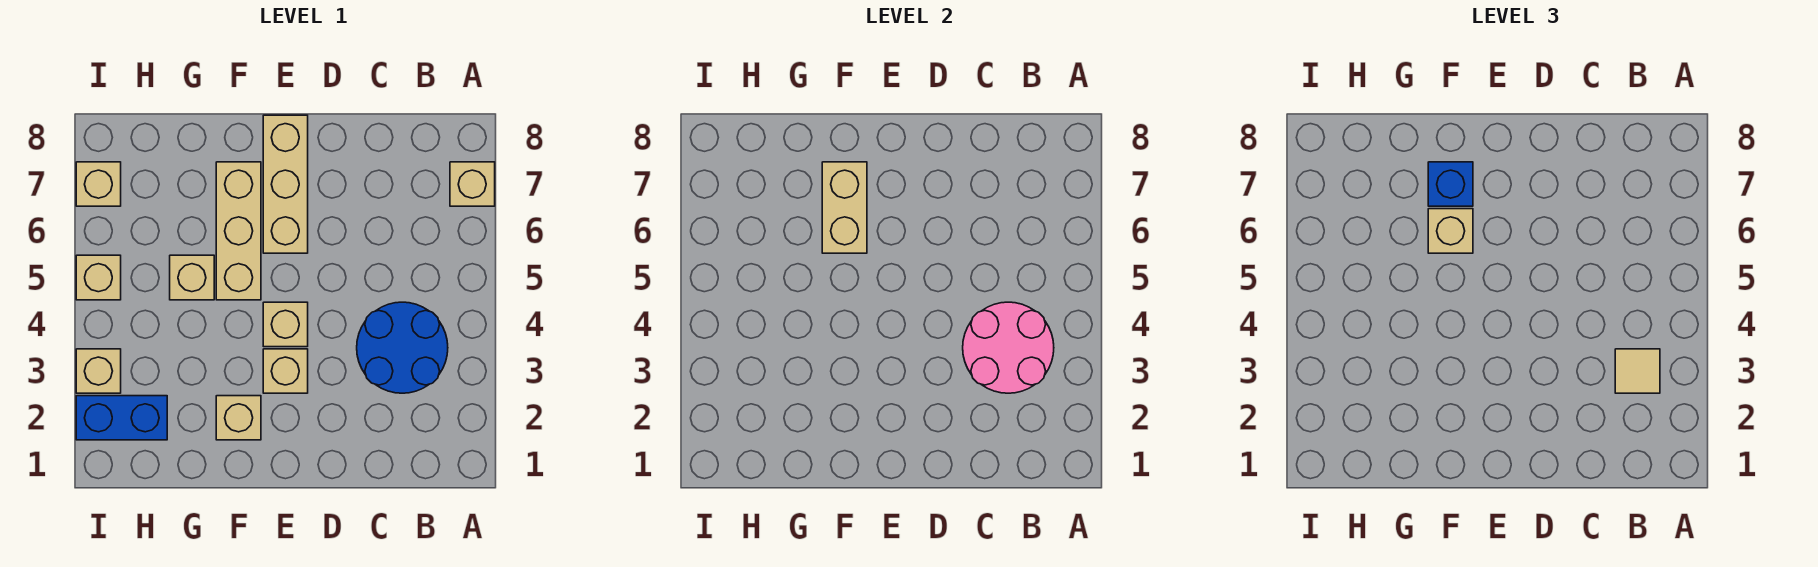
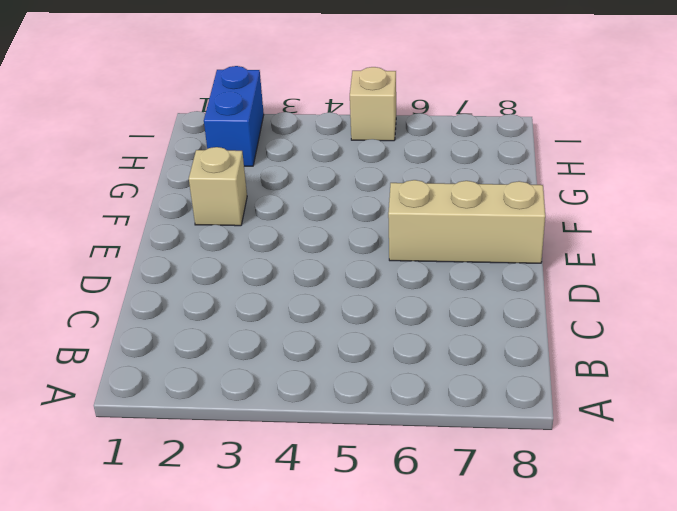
none -> tan brick A7 level 1
none -> blue round brick B3:C4 level 1
none -> tan brick E3 level 1

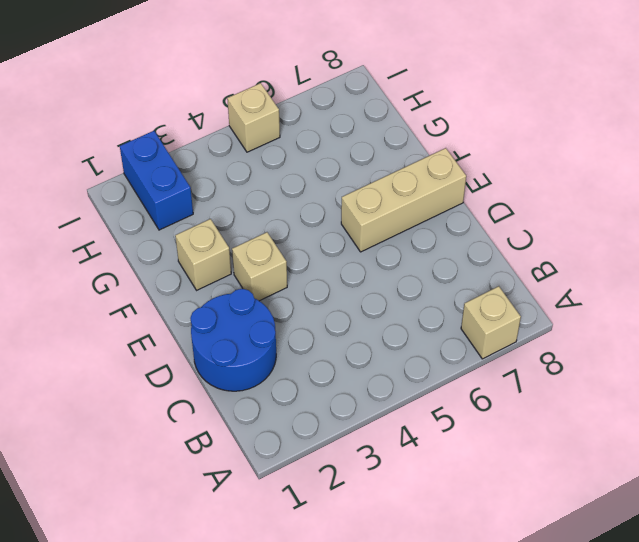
blue round brick C1:D2 level 1 -> blue round brick B3:C4 level 1
none -> tan brick E4 level 1
none -> tan brick F5:F7 level 1
none -> tan brick G5 level 1

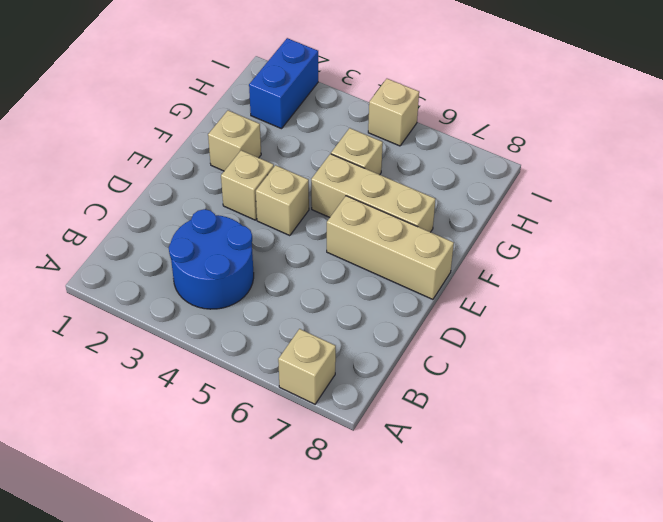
none -> tan brick I3 level 1
none -> tan brick I7 level 1
none -> pink round brick B3:C4 level 2

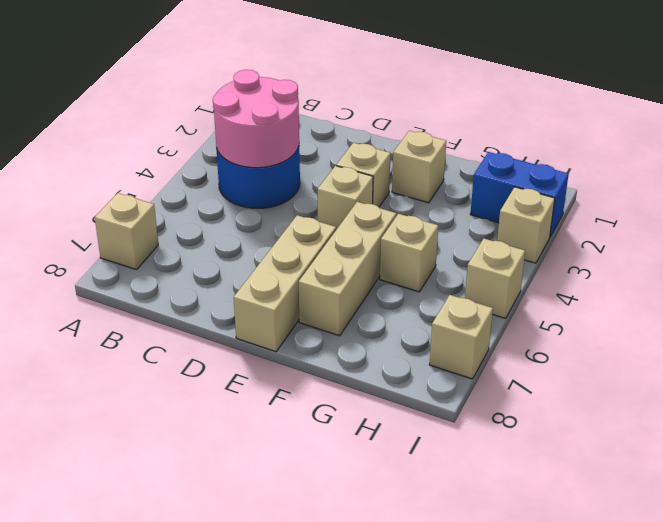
none -> tan brick F6:F7 level 2
none -> tan tile B3 level 3
none -> tan brick F6 level 3

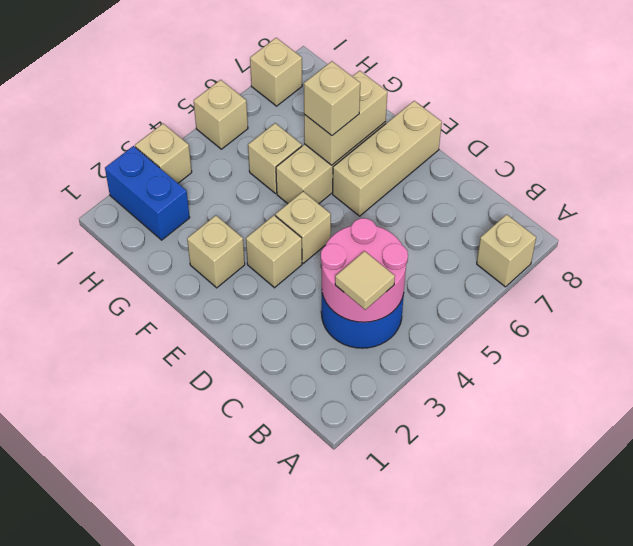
none -> blue brick F7 level 3

